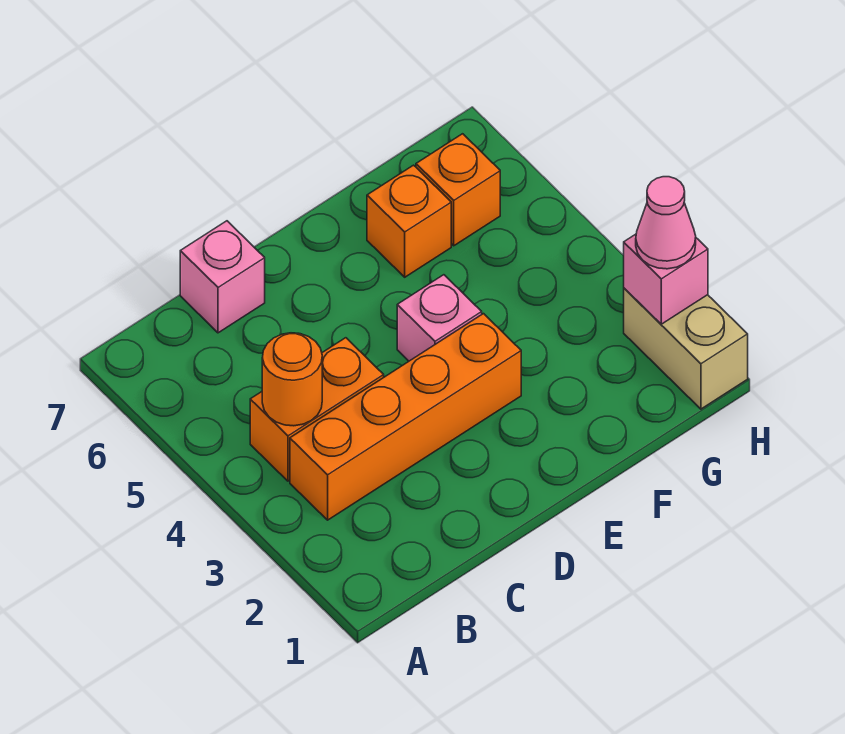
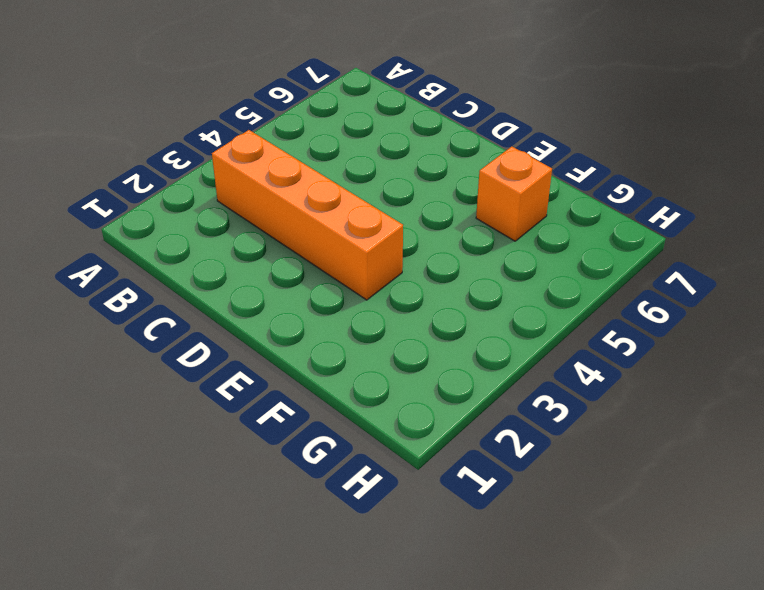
none -> orange brick B4:C4 level 1
none -> pink brick C7 level 1

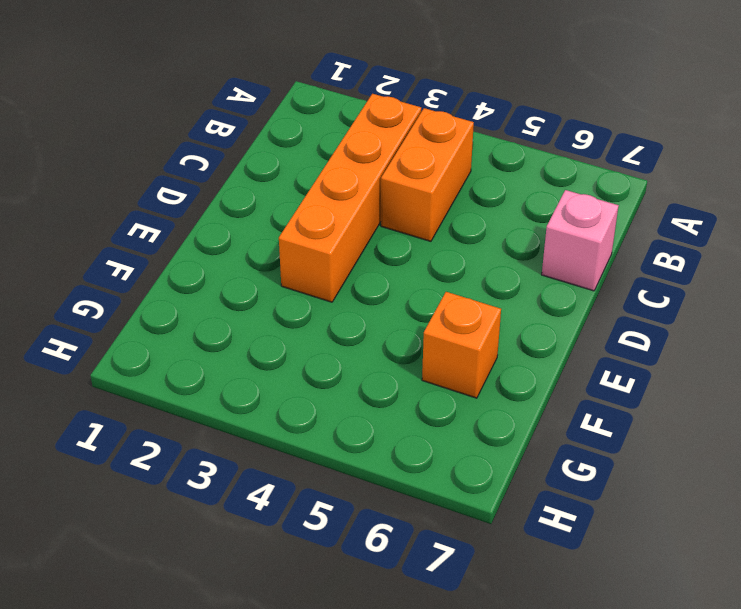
none -> pink brick E4 level 1
none -> orange brick G6 level 1

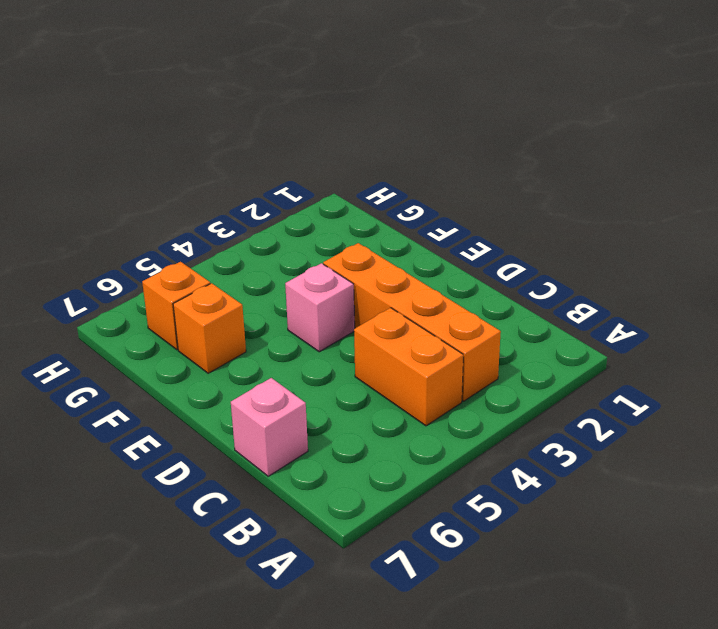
none -> tan brick H1:H2 level 1
none -> orange round brick B4 level 2

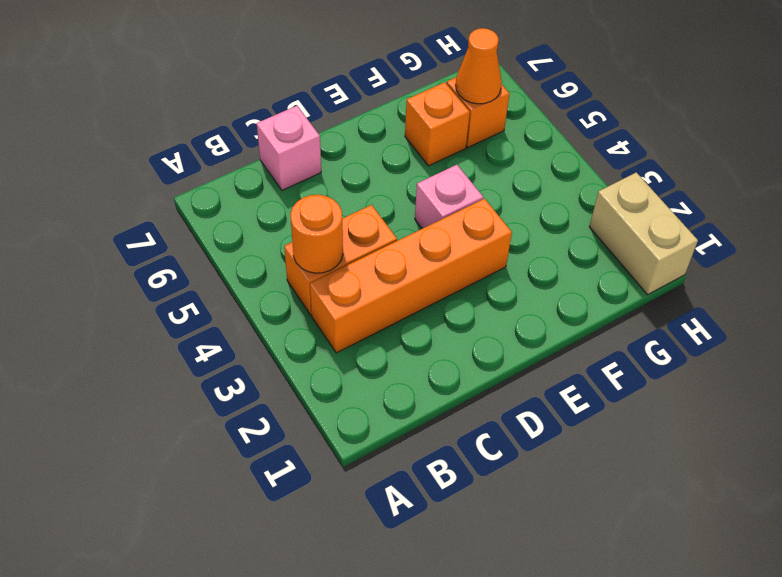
orange cone G6 level 2 -> none
none -> pink brick H2 level 2
none -> pink cone H2 level 3

